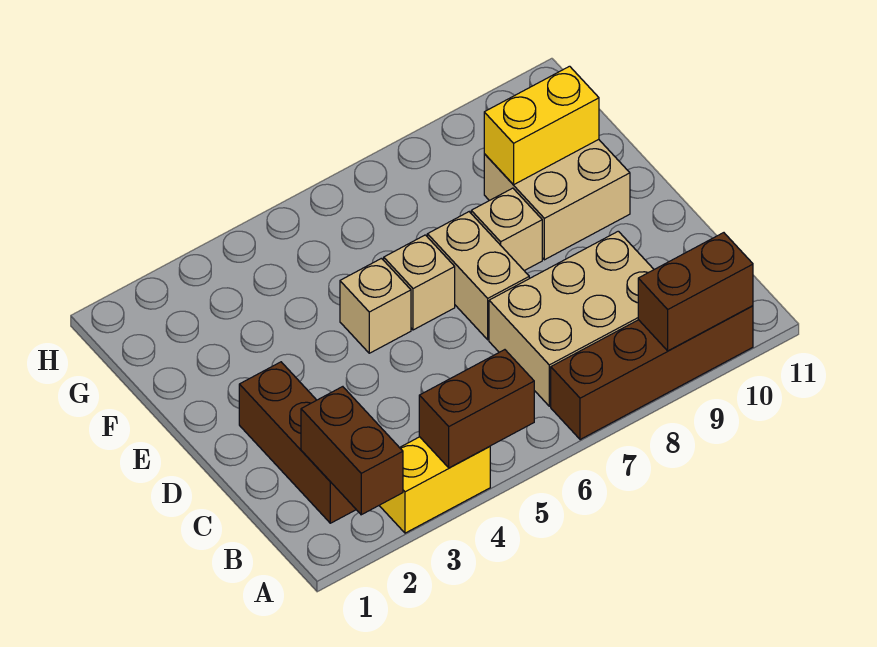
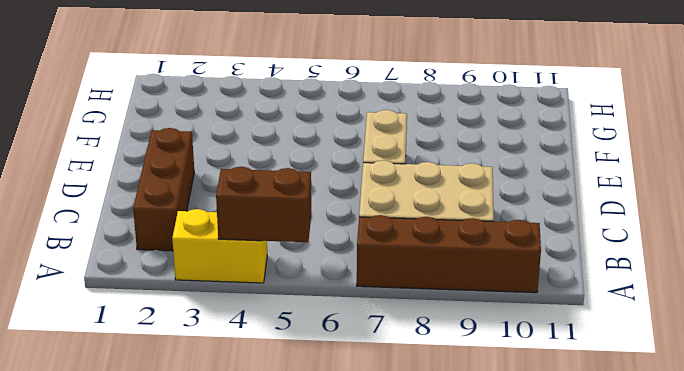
none -> tan brick E5 level 1
none -> tan brick E6 level 1
none -> tan brick E8 level 1

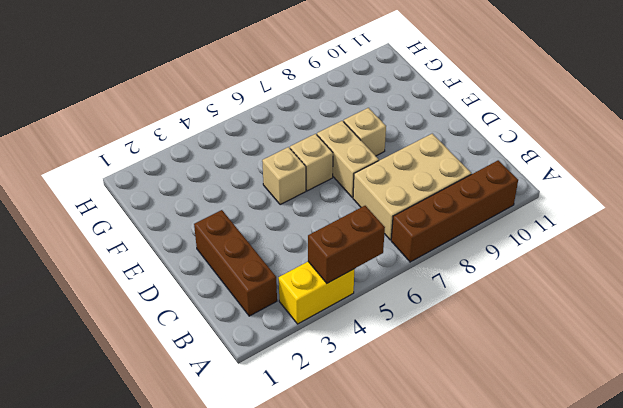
none -> tan brick E9:F10 level 1
none -> brown brick A2:B2 level 2
none -> brown brick A9:A10 level 2

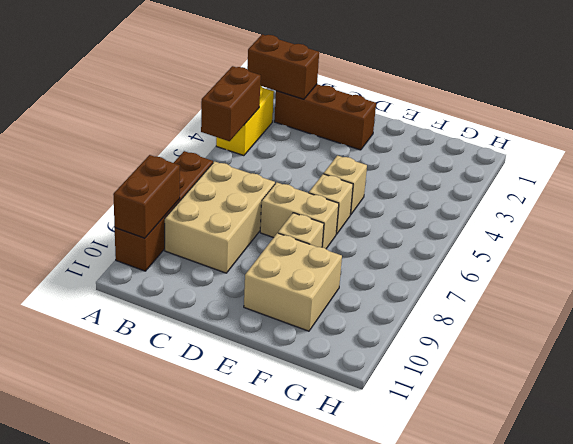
none -> yellow brick F9:F10 level 2

